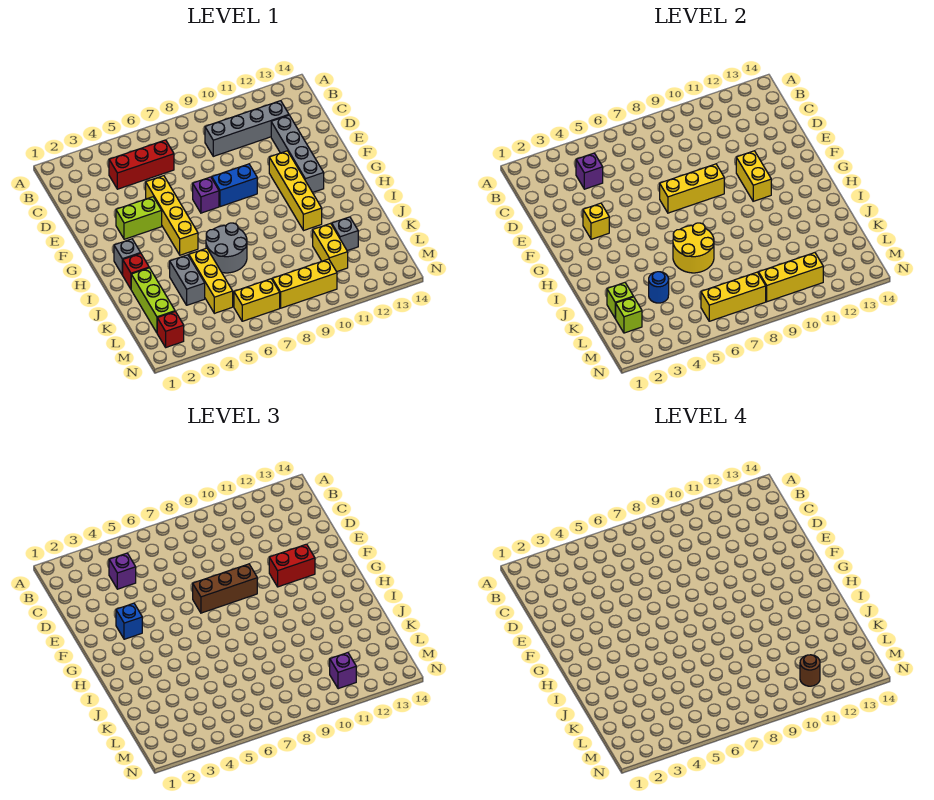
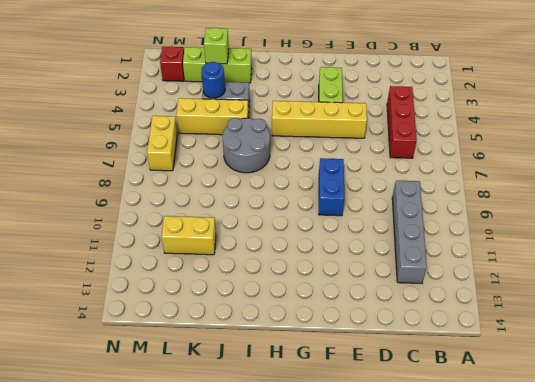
none -> grey brick D12:G12 level 1
none -> purple brick F7 level 1
none -> yellow brick F11:I11 level 1
none -> grey brick H2 level 1

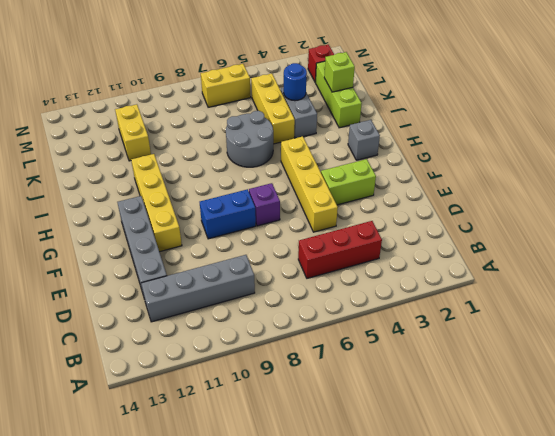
none -> red brick I2 level 1
none -> grey brick K12 level 1
none -> yellow brick M8:M10 level 1
none -> purple brick C4 level 2

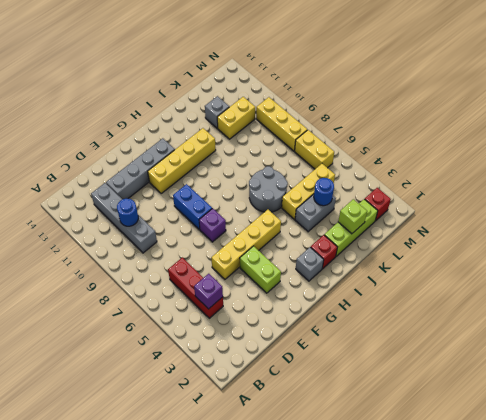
blue round brick C10 level 2 -> none
none -> yellow brick F3 level 2
none -> yellow brick F7:F9 level 2
none -> yellow brick F11:G11 level 2
none -> yellow round brick I6:J7 level 2

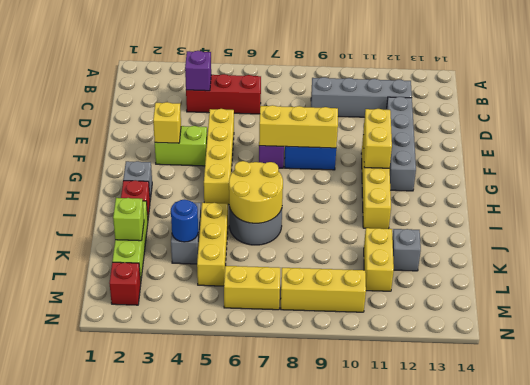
none -> lime brick L2 level 2
none -> yellow brick M6:M8 level 2
none -> yellow brick M9:M11 level 2
none -> purple brick C4 level 3

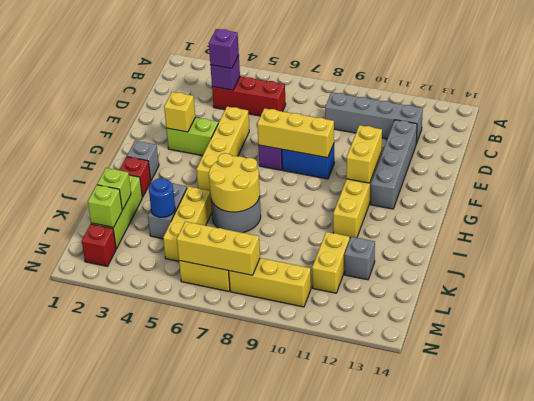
none -> yellow brick M9:M11 level 2
none -> blue brick F3 level 3
none -> brown brick F7:F9 level 3
none -> red brick F11:F12 level 3

